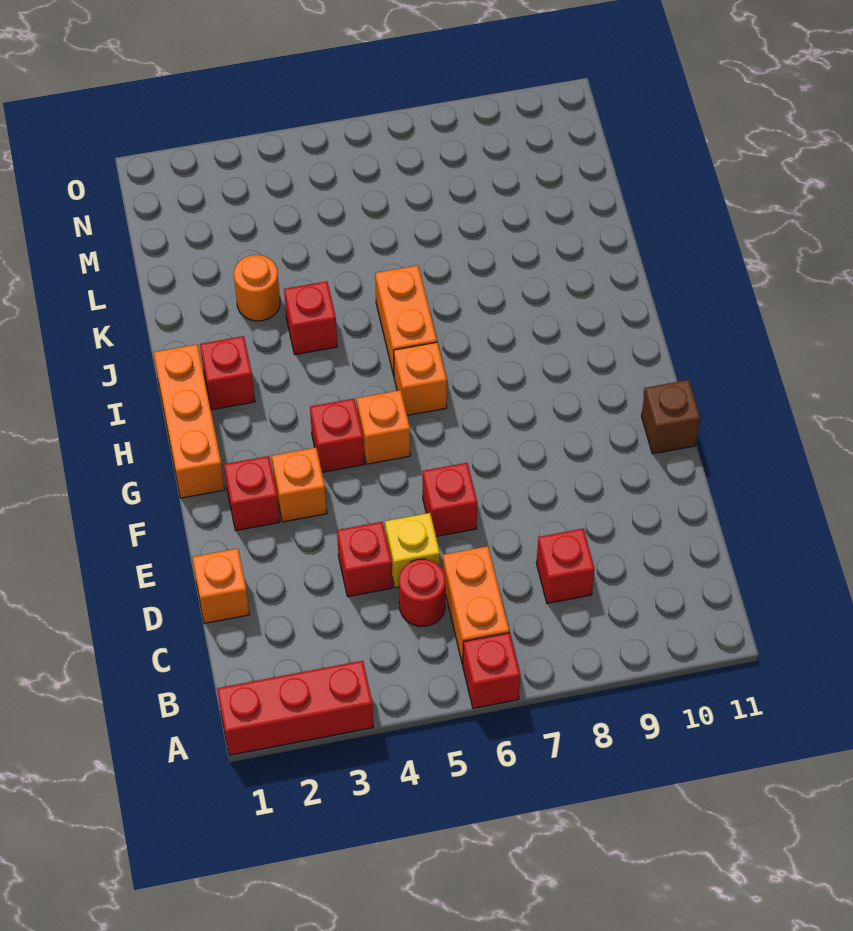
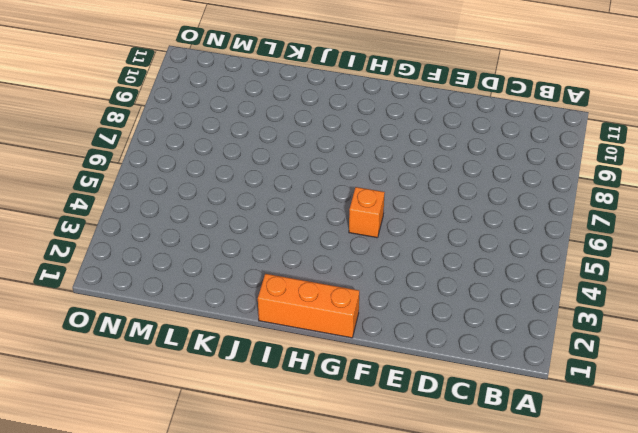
none -> red brick A1:A3 level 1
none -> red brick A6 level 1
none -> orange brick B6:C6 level 1

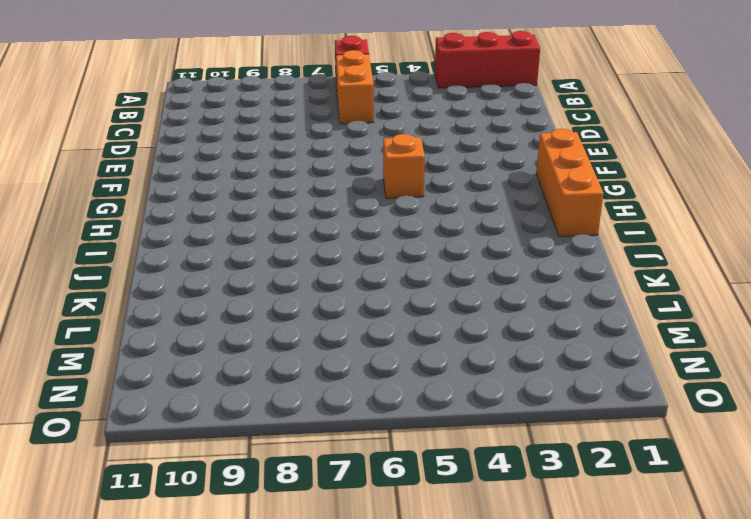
none -> red round brick C5 level 1
none -> red brick C8 level 1
none -> orange brick D1 level 1

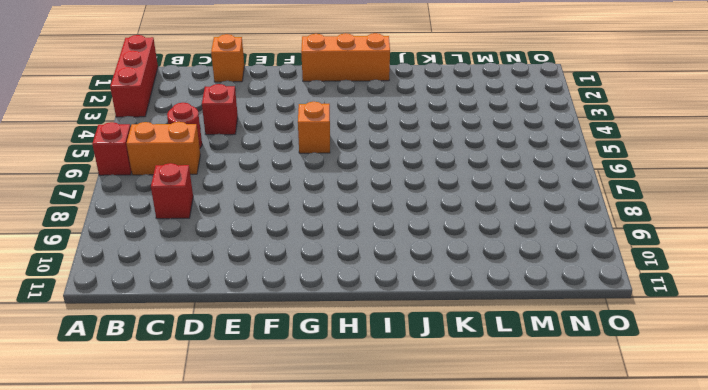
none -> yellow brick D5 level 1
none -> red brick E6 level 1
none -> red brick F2 level 1

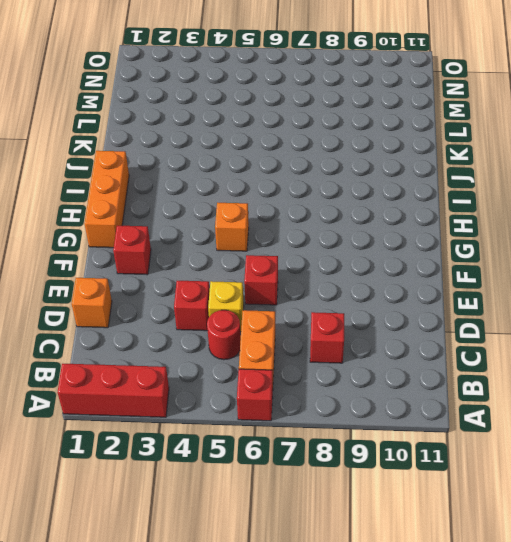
none -> orange brick F3 level 1
none -> brown brick F11 level 1
none -> red brick G4 level 1

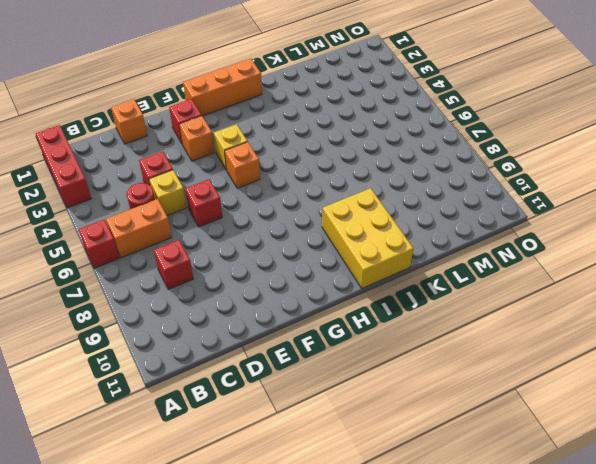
yellow brick G4 level 1 -> red brick G4 level 1
yellow brick I9:J11 level 1 -> none
none -> brown brick F11 level 1
none -> orange brick H6 level 1
none -> red brick I2 level 1

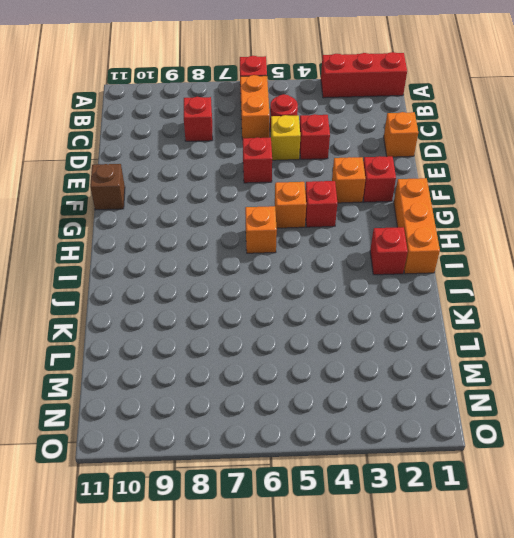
none -> orange brick I6:J6 level 1
none -> red brick J4 level 1
none -> orange round brick K3 level 1

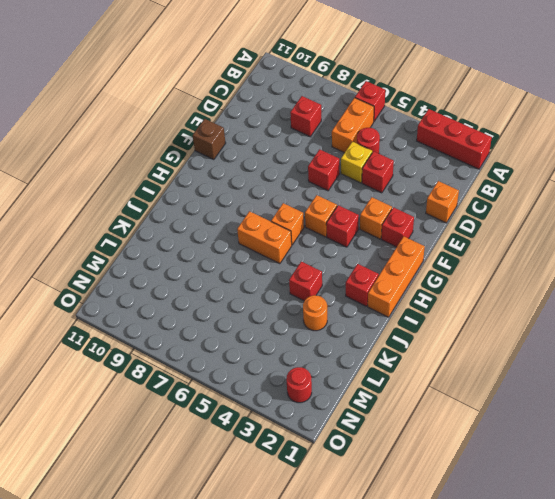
orange brick I6:I7 level 1 -> orange brick I6:J6 level 1
red round brick N2 level 1 -> none

